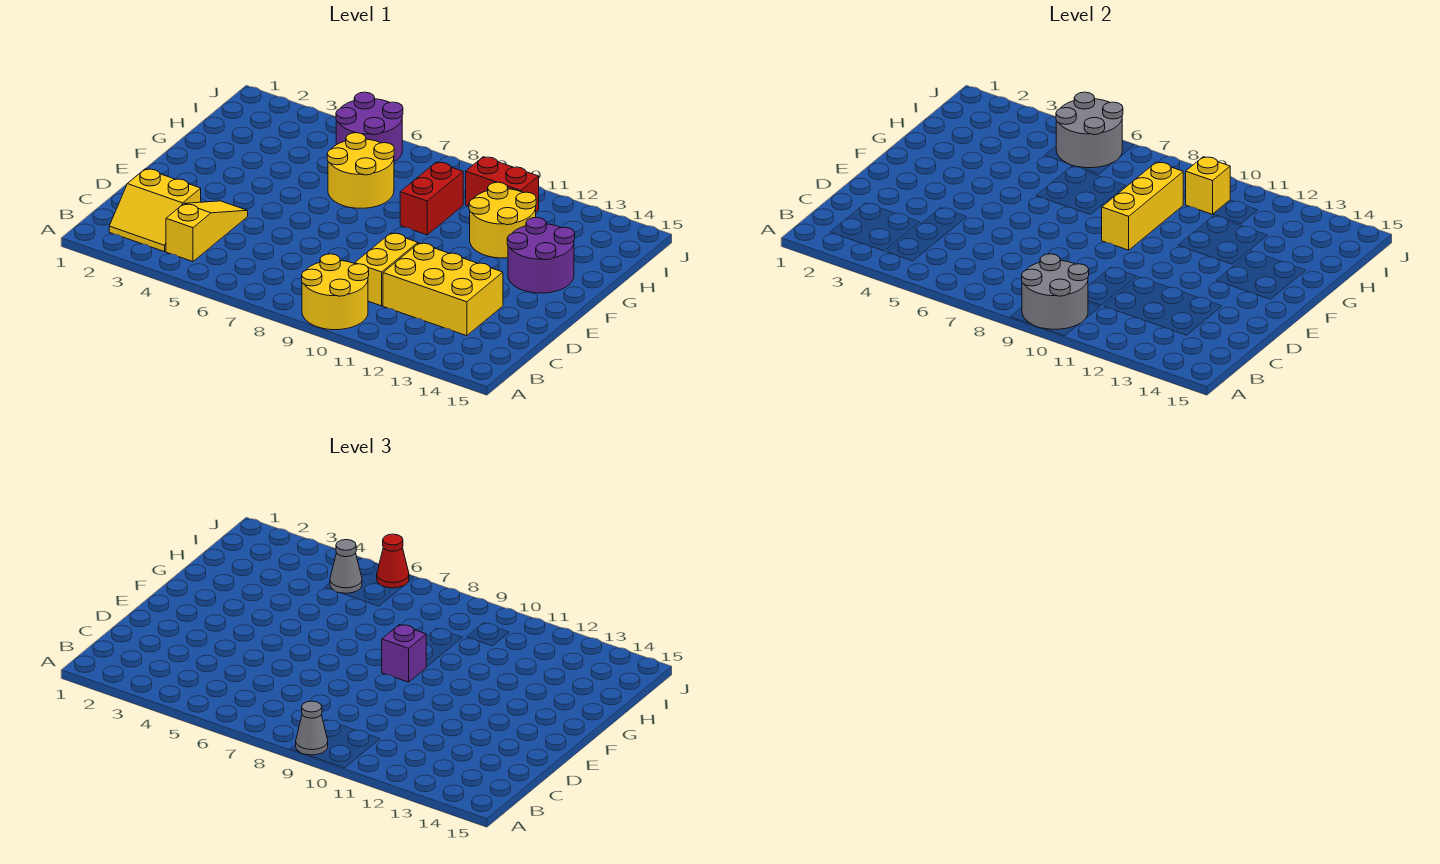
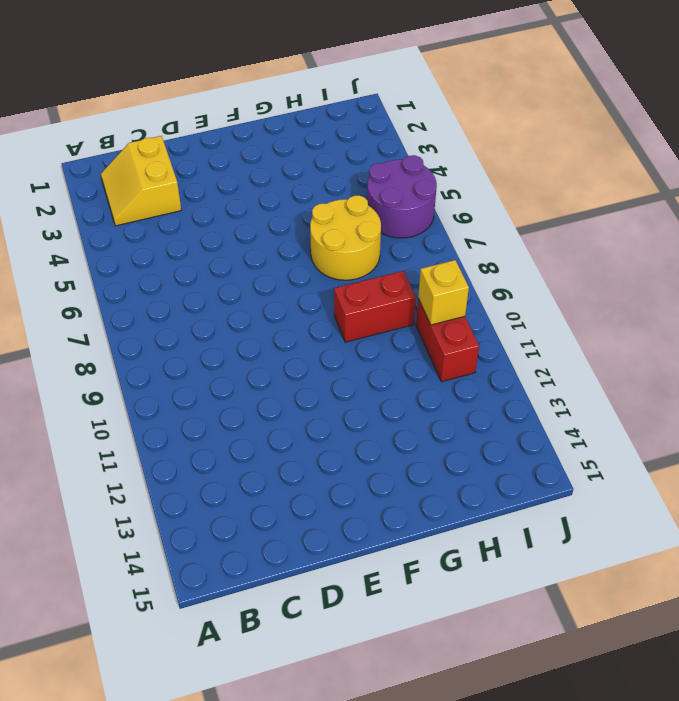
none -> yellow round brick A9:B10 level 1
none -> yellow slope B4:D4 level 1 top B
none -> yellow brick C10:D10 level 1

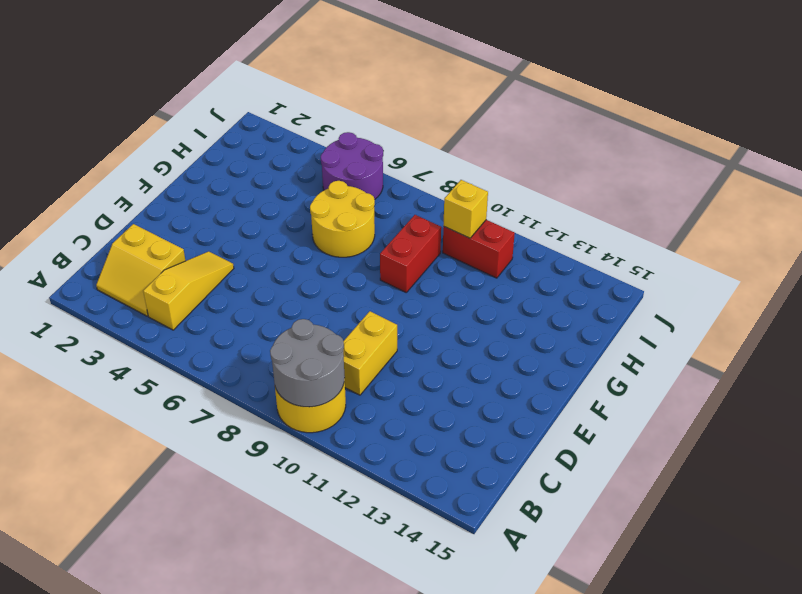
none -> yellow brick C11:D13 level 1
none -> purple round brick F13:G14 level 1
none -> yellow round brick G11:H12 level 1

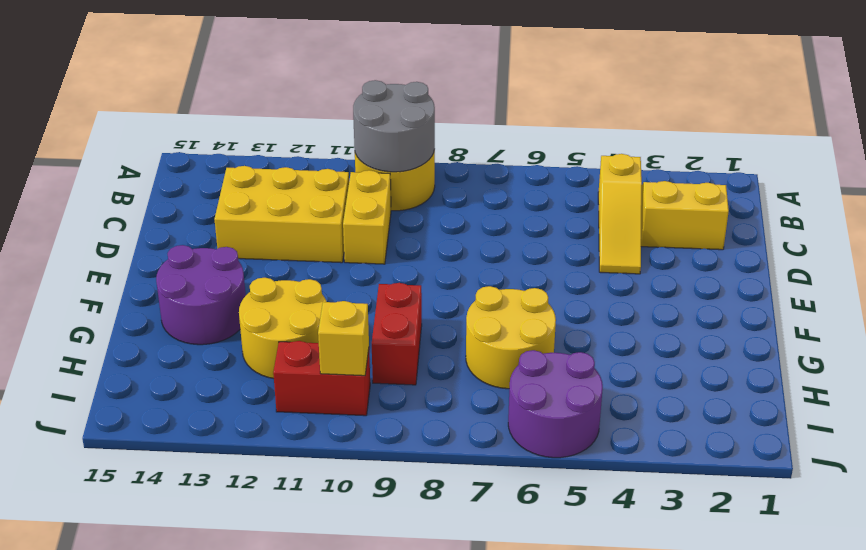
none -> yellow brick F9:H9 level 2
none -> grey round brick I5:J6 level 2
none -> grey cone A9 level 3

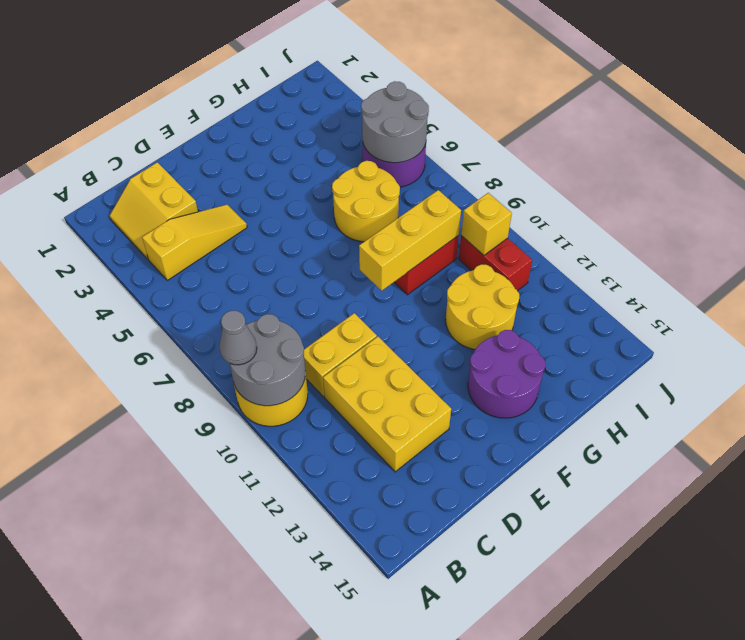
none -> purple brick F9 level 3
none -> grey cone I5 level 3
none -> red cone J6 level 3

